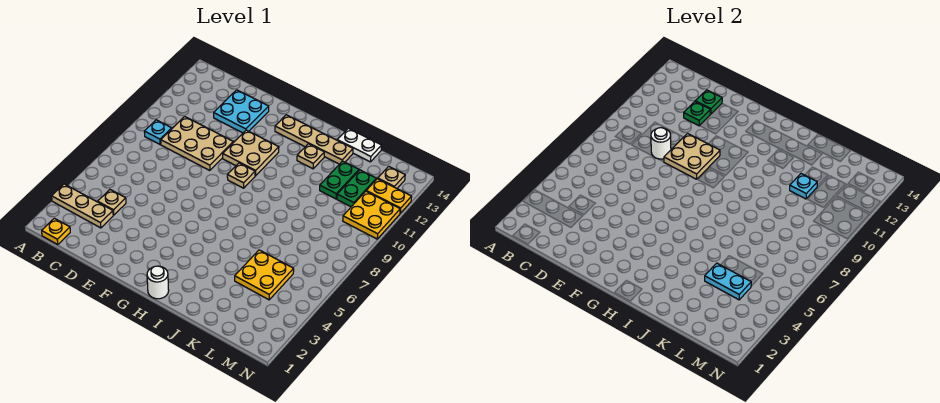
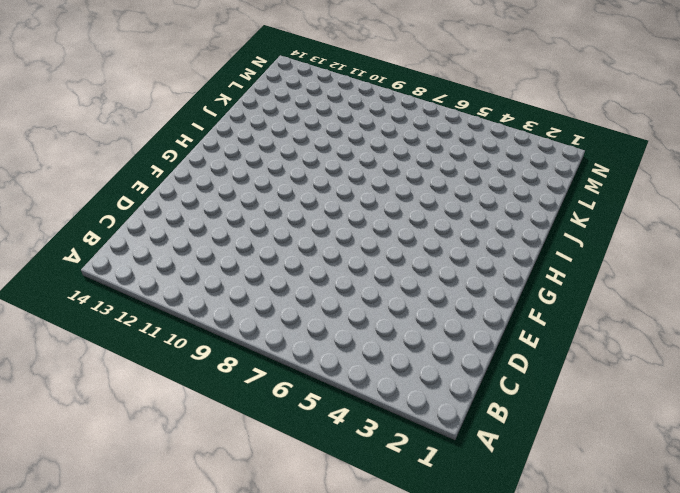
none -> tan plate A3:C3 level 1
none -> yellow plate B1 level 1
none -> cyan plate B9 level 1

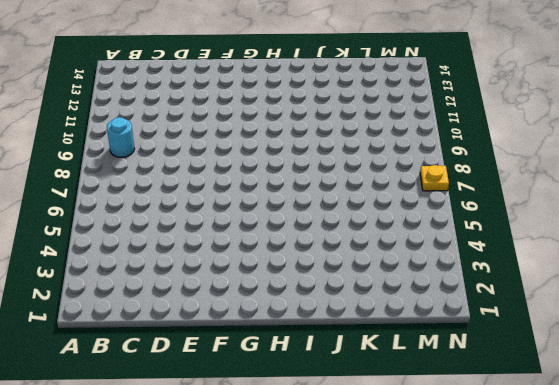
cyan round brick B9 level 1 -> cyan plate B9 level 1
yellow plate N7 level 1 -> yellow plate B1 level 1
none -> tan plate A3:C3 level 1
none -> tan plate C4 level 1
none -> tan plate C9:E10 level 1

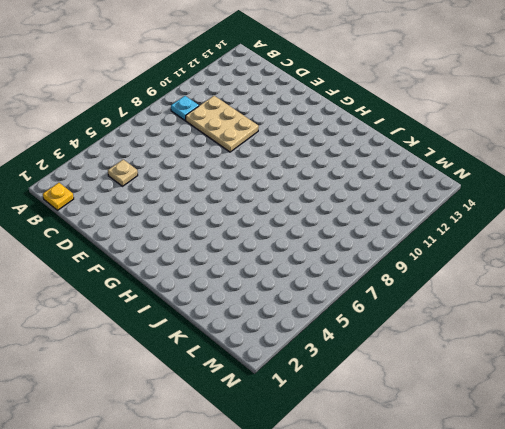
none -> tan plate A3:C3 level 1
none -> cyan plate D12:E13 level 1
none -> tan plate F10:G11 level 1

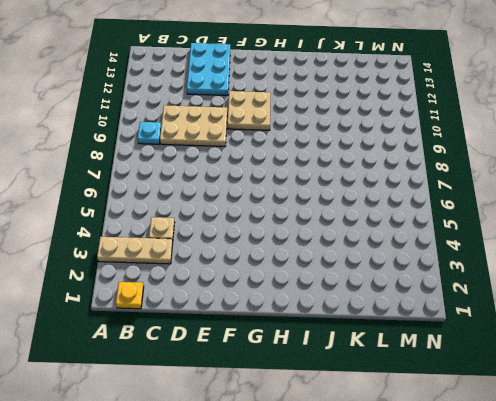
cyan plate D12:E14 level 1 -> cyan plate D12:E13 level 1
none -> tan plate G9 level 1
none -> tan plate G13:J13 level 1
none -> white round brick H1 level 1

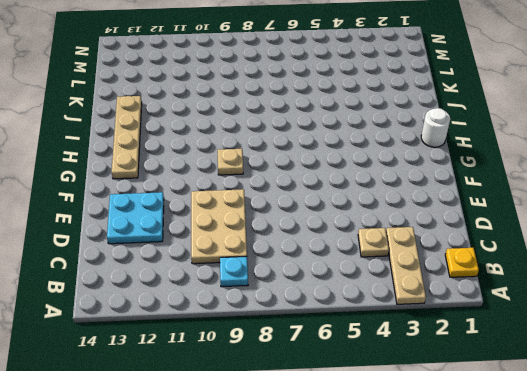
none -> tan plate F10:G11 level 1
none -> tan plate I12 level 1
none -> white plate J14:K14 level 1

